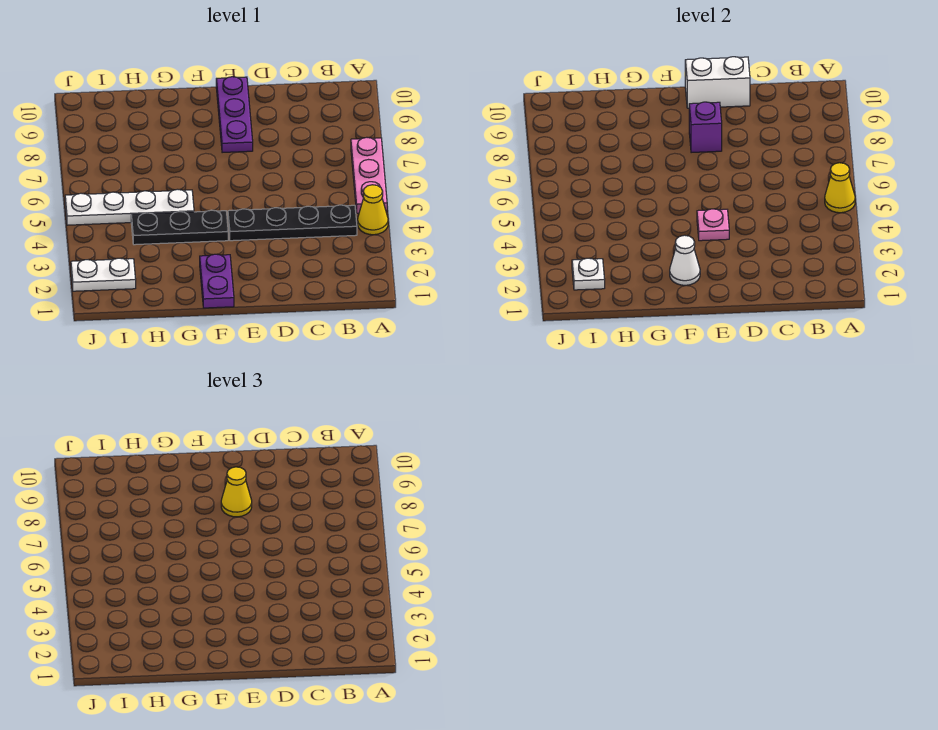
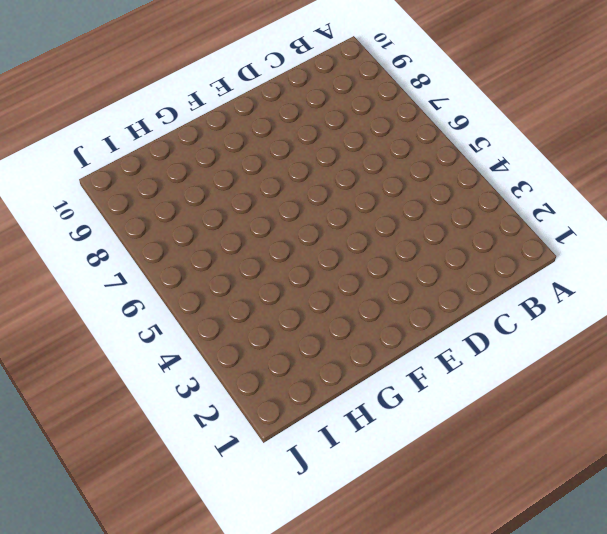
none -> yellow cone A4 level 1
none -> pink plate A5:A7 level 1
none -> black plate B4:E4 level 1

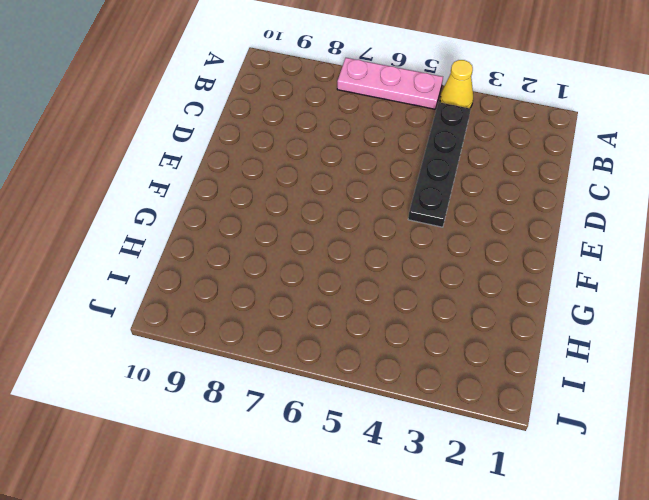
none -> purple plate E8:E10 level 1
none -> purple plate F1:F2 level 1
none -> black plate F4:H4 level 1

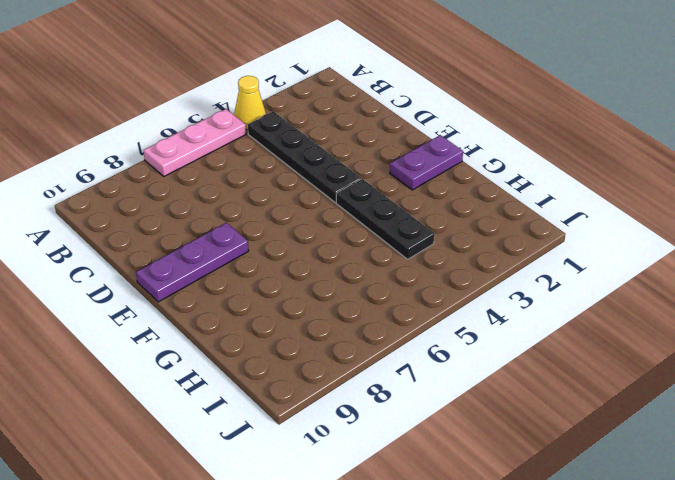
none -> white plate G5:J5 level 1
none -> white plate I2:J2 level 1
none -> yellow cone A5 level 2

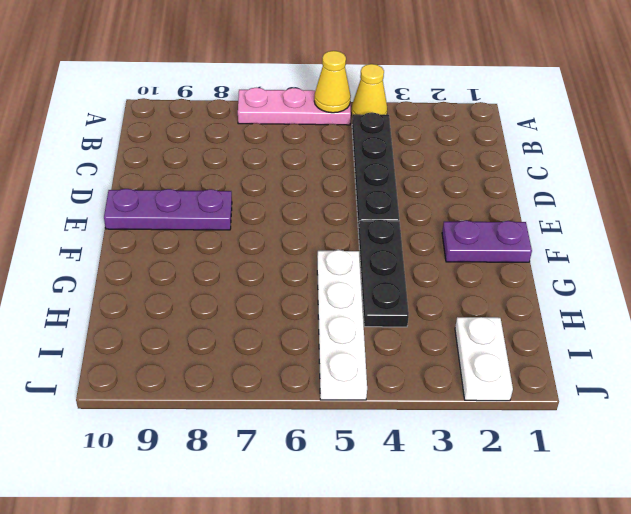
none -> white brick D10:E10 level 2
none -> pink plate E4 level 2
none -> purple brick E8 level 2

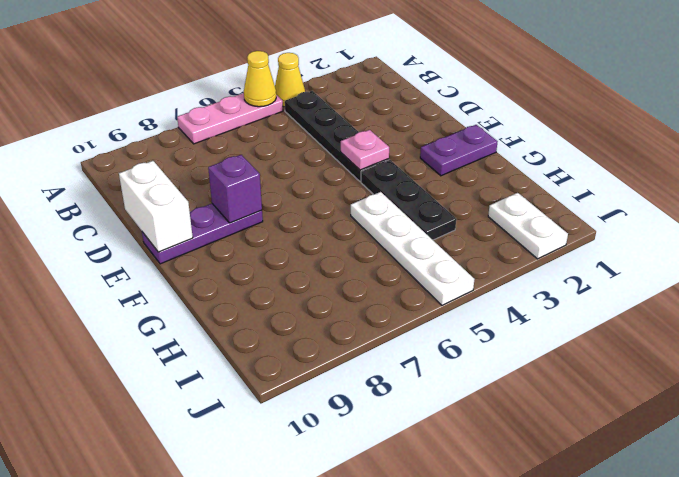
none -> white cone F2 level 2
none -> white plate I2 level 2
none -> yellow cone E8 level 3

